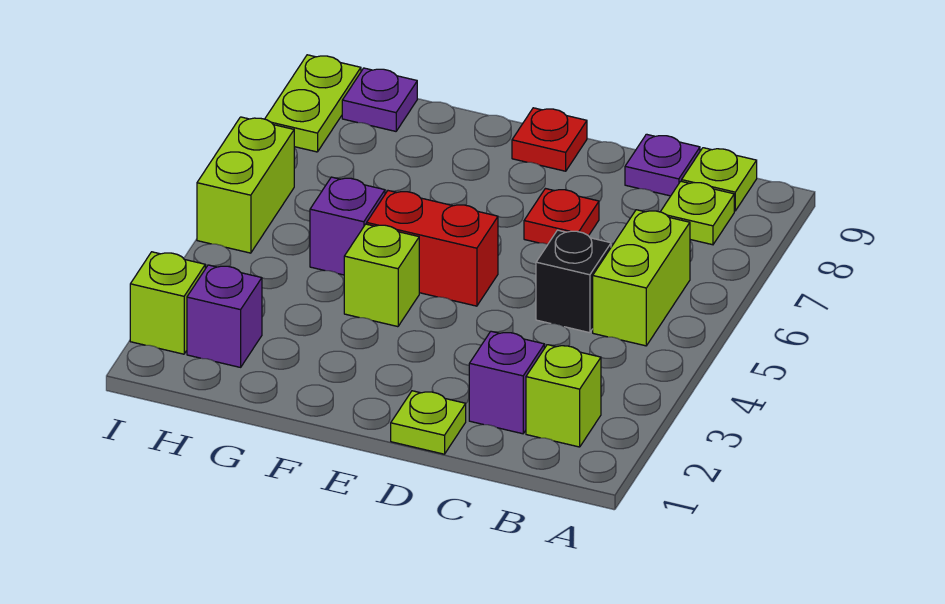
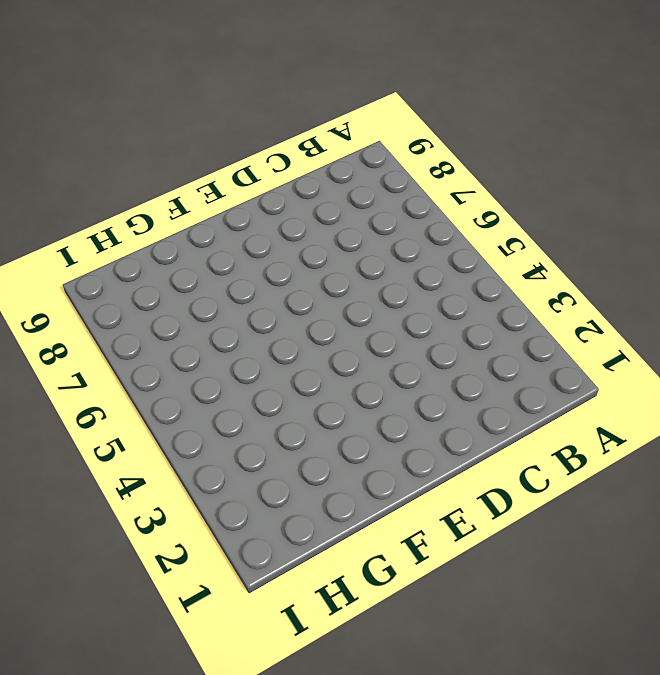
none -> lime brick B2 level 1
none -> lime brick B5:B6 level 1
none -> lime plate B8 level 1

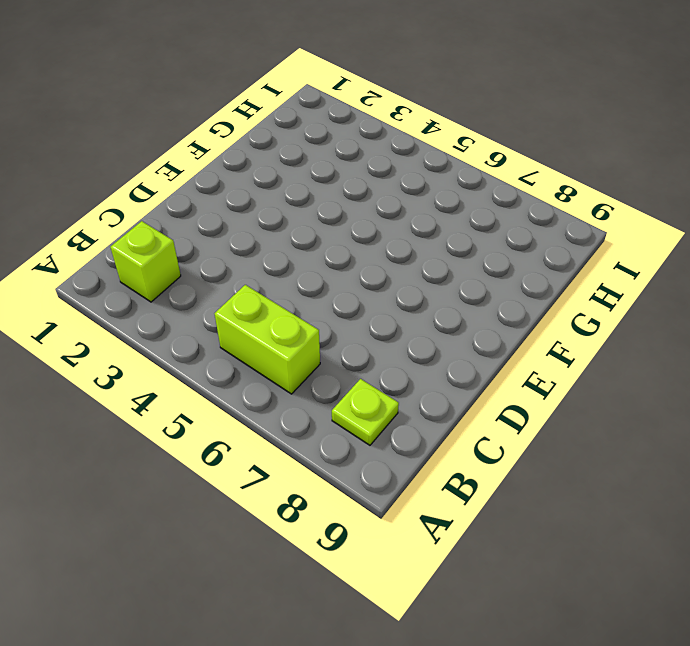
none -> lime plate B9 level 1
none -> purple brick C2 level 1
none -> black brick C5 level 1

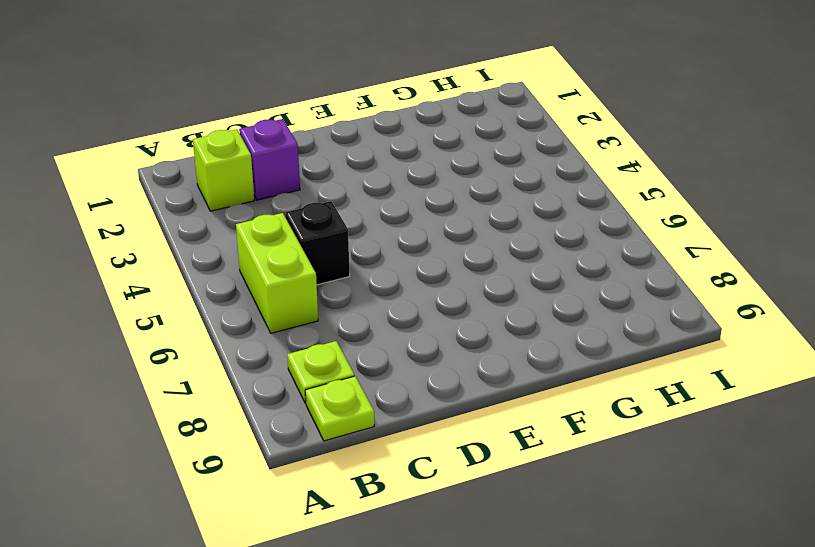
none -> purple plate C9 level 1
none -> lime plate D1 level 1
none -> red plate D7 level 1

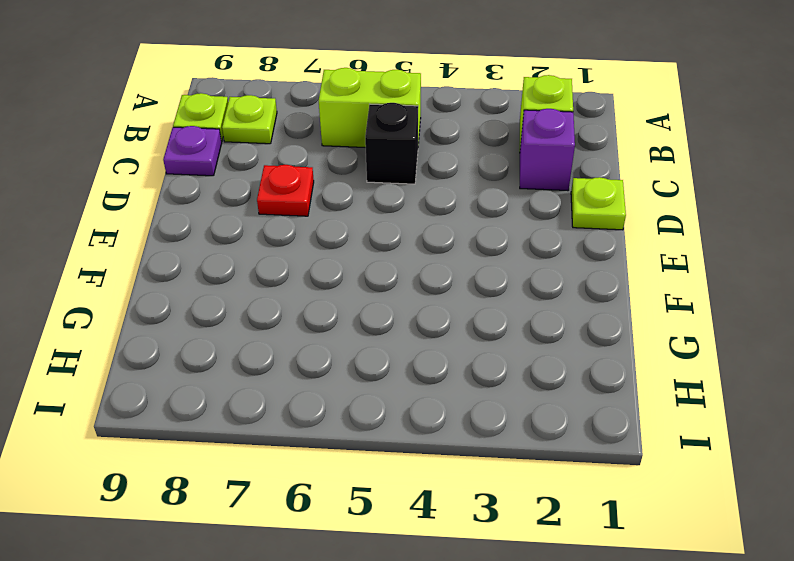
none -> red brick E5:F5 level 1
none -> red plate E9 level 1
none -> lime brick F4 level 1

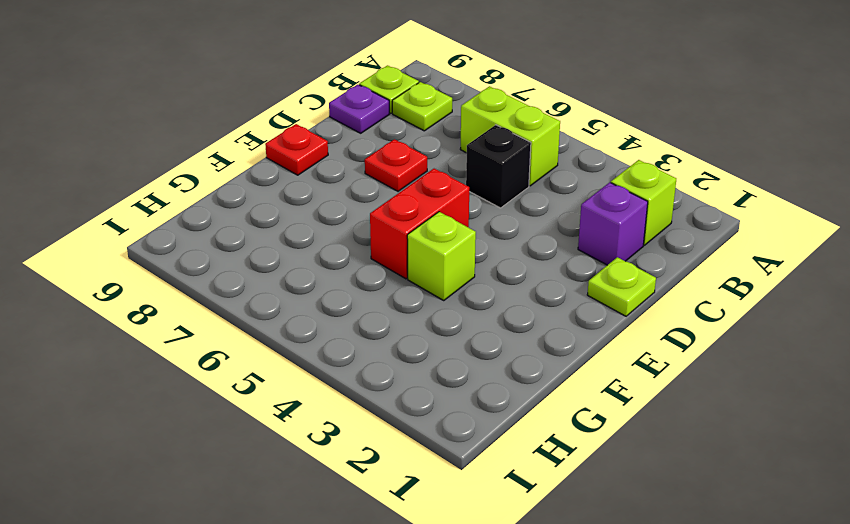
none -> purple brick G5 level 1
none -> purple brick H2 level 1
none -> purple plate H9 level 1

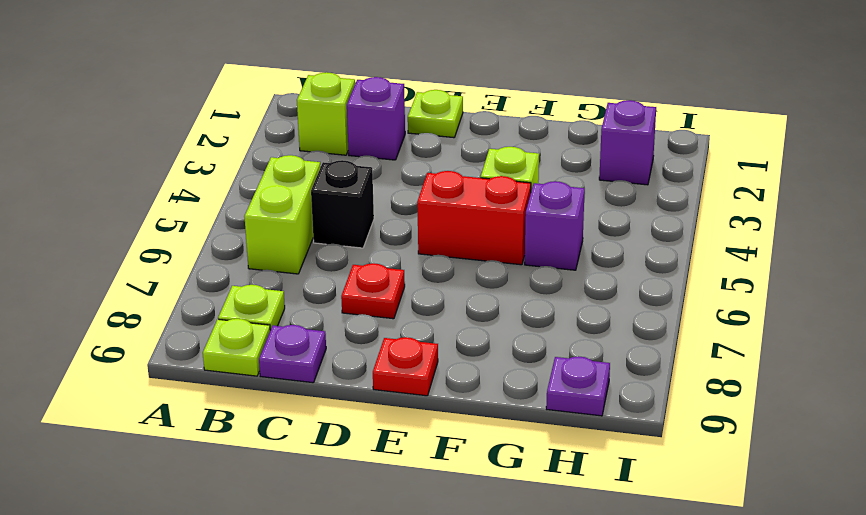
none -> lime brick I2 level 1
none -> lime brick I5:I6 level 1
none -> lime plate I8:I9 level 1

